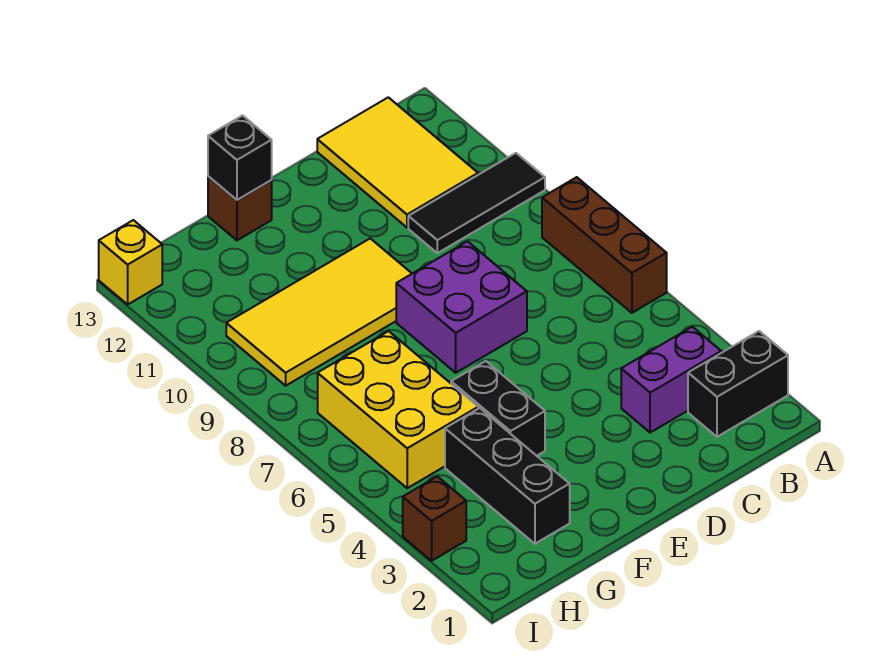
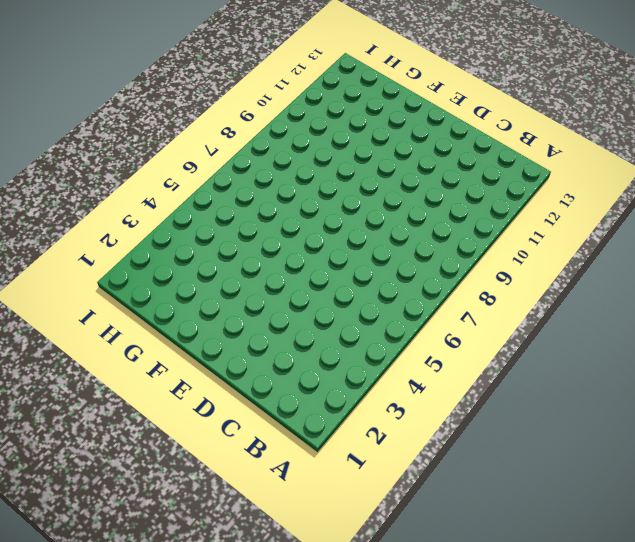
none -> black brick A2:B2 level 1
none -> brown brick A6:A8 level 1
none -> black tile A10:C10 level 1

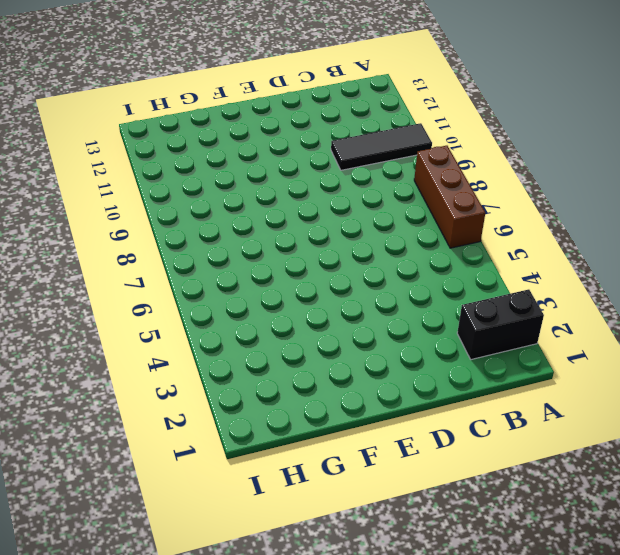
none -> purple brick B3:C3 level 1
none -> yellow tile B11:C13 level 1
none -> purple brick D7:E8 level 1

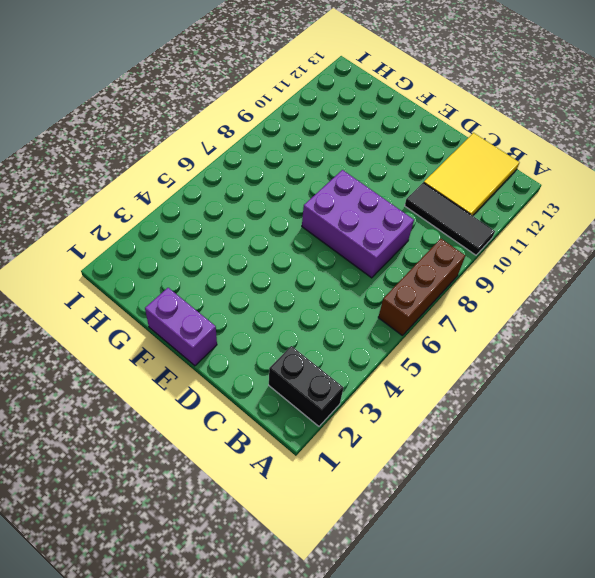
purple brick C7:E8 level 1 -> purple brick D7:E8 level 1
purple brick E1:F1 level 1 -> purple brick B3:C3 level 1
none -> yellow tile E9:H10 level 1
none -> black brick F4:F5 level 1
none -> brown brick F13 level 1

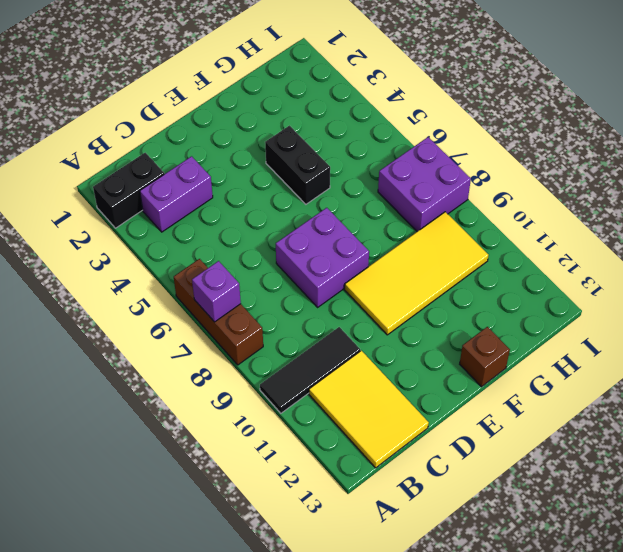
purple brick A7 level 2 -> none
purple brick H7:I8 level 1 -> yellow brick G5:H7 level 1
none -> black brick G2:G4 level 1
none -> brown brick I3 level 1
none -> yellow brick I13 level 1

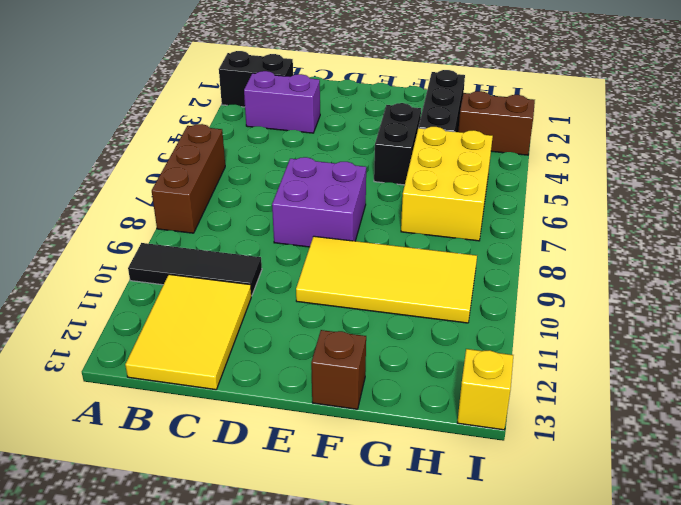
brown brick H3:I3 level 1 -> brown brick I3 level 1
none -> black brick F13 level 2

